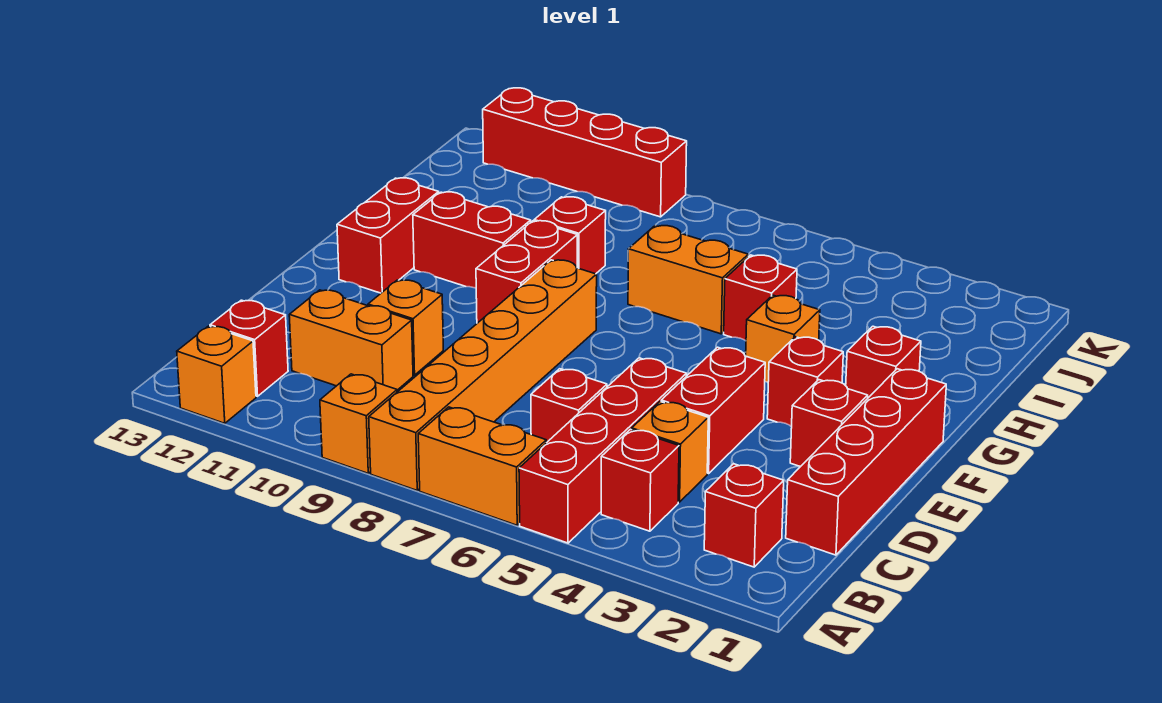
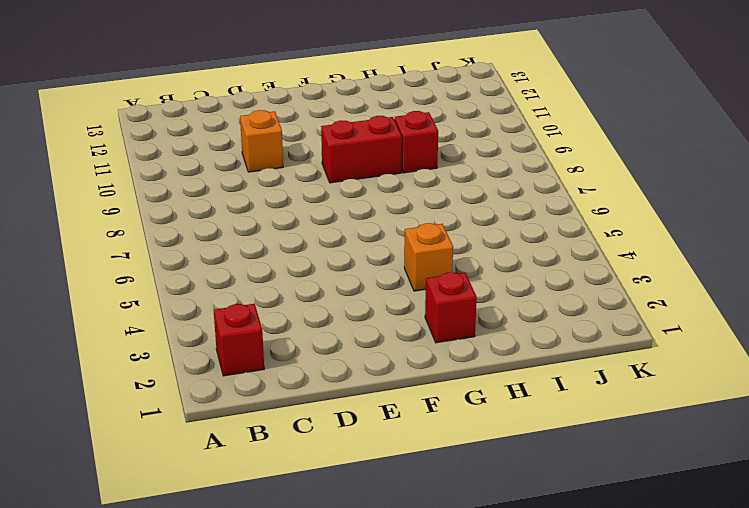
none -> red brick A5:D5 level 1
none -> orange brick A6:A7 level 1
none -> orange brick A8:F8 level 1

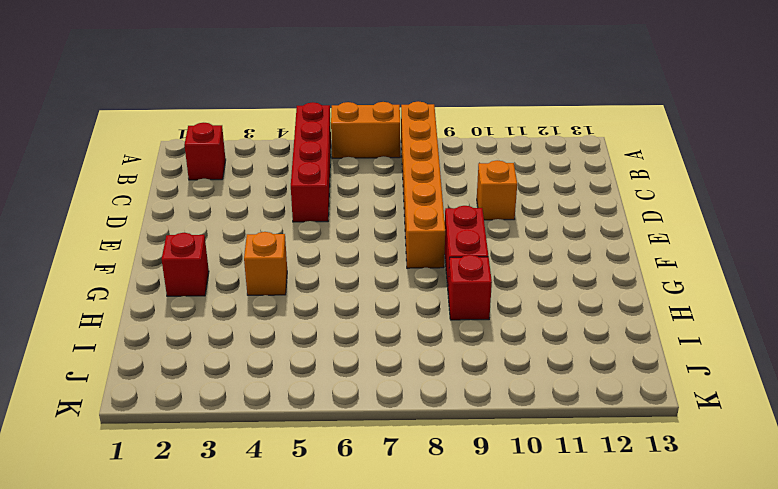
none -> orange brick A9 level 1
none -> orange brick A12 level 1
none -> red brick B4 level 1

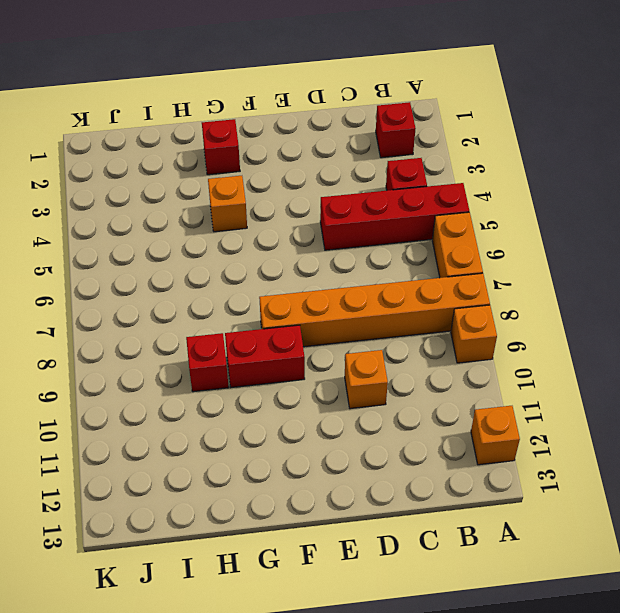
none -> red brick B12 level 1
none -> red brick C1:F1 level 1
none -> orange brick C4 level 1

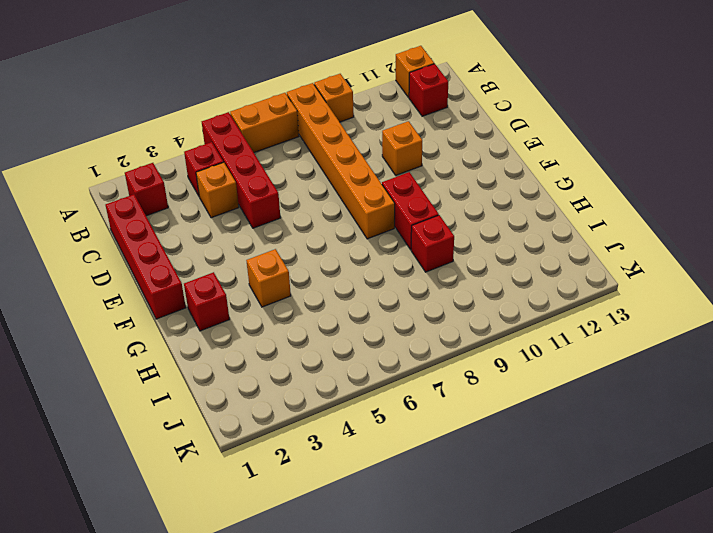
none -> red brick C6 level 1
none -> orange brick C10:C11 level 1
none -> red brick D4:E4 level 1

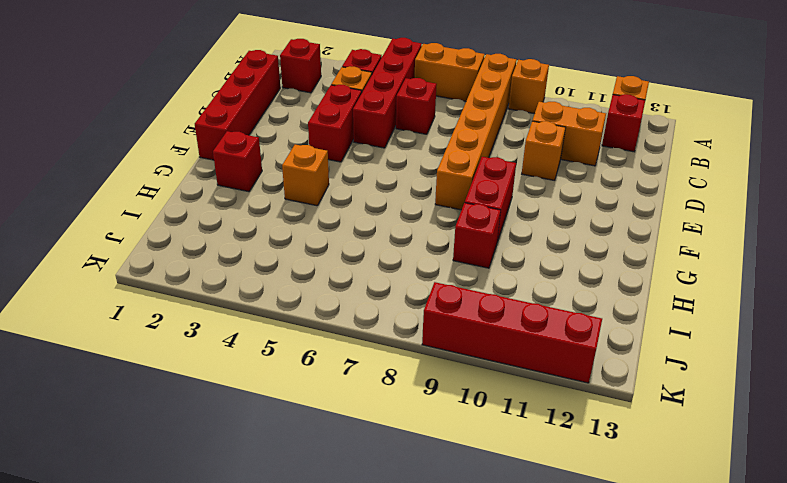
none -> red brick E2 level 1
none -> red brick F3 level 1
none -> red brick F12:G12 level 1

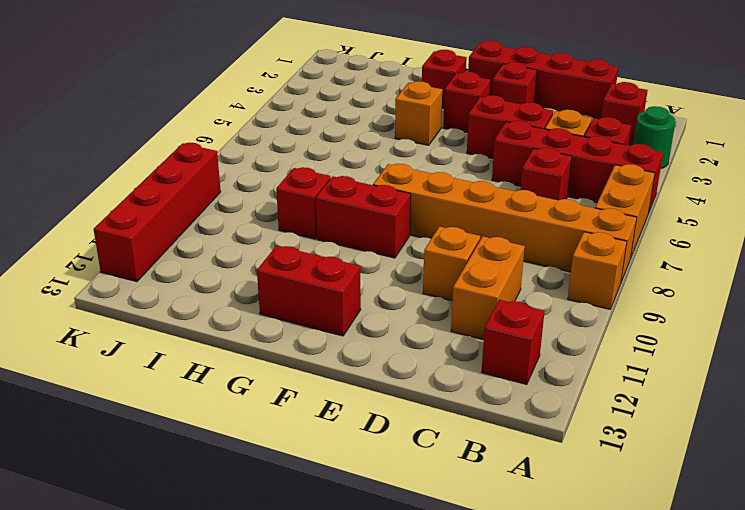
green round brick A3 level 1 -> none
none -> orange brick A12 level 1
none -> red brick G10:G11 level 1
none -> red brick H5 level 1

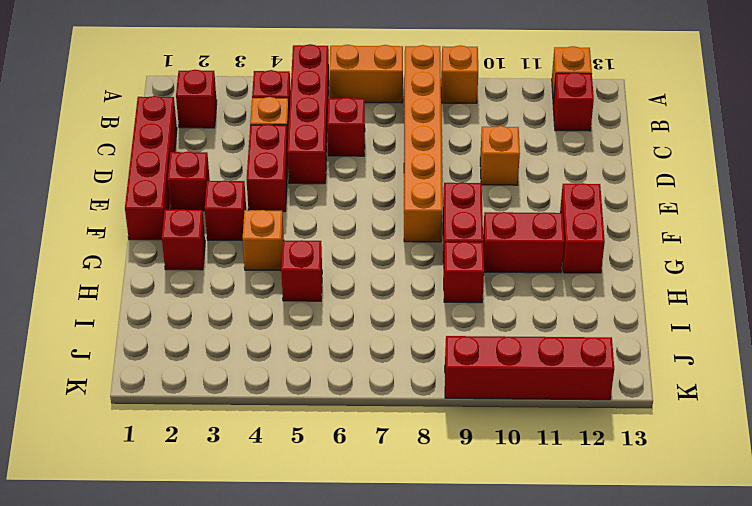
none -> orange brick C10:C11 level 1
none -> orange brick H6:H7 level 1

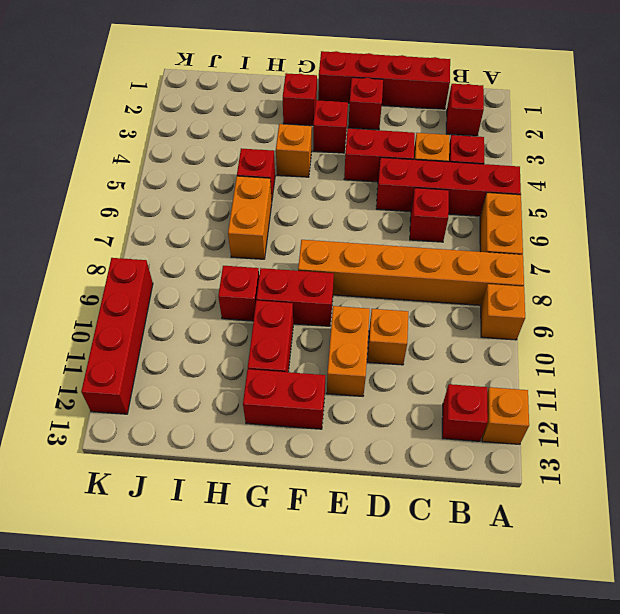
orange brick E10:E11 level 1 -> orange brick C10:C11 level 1

